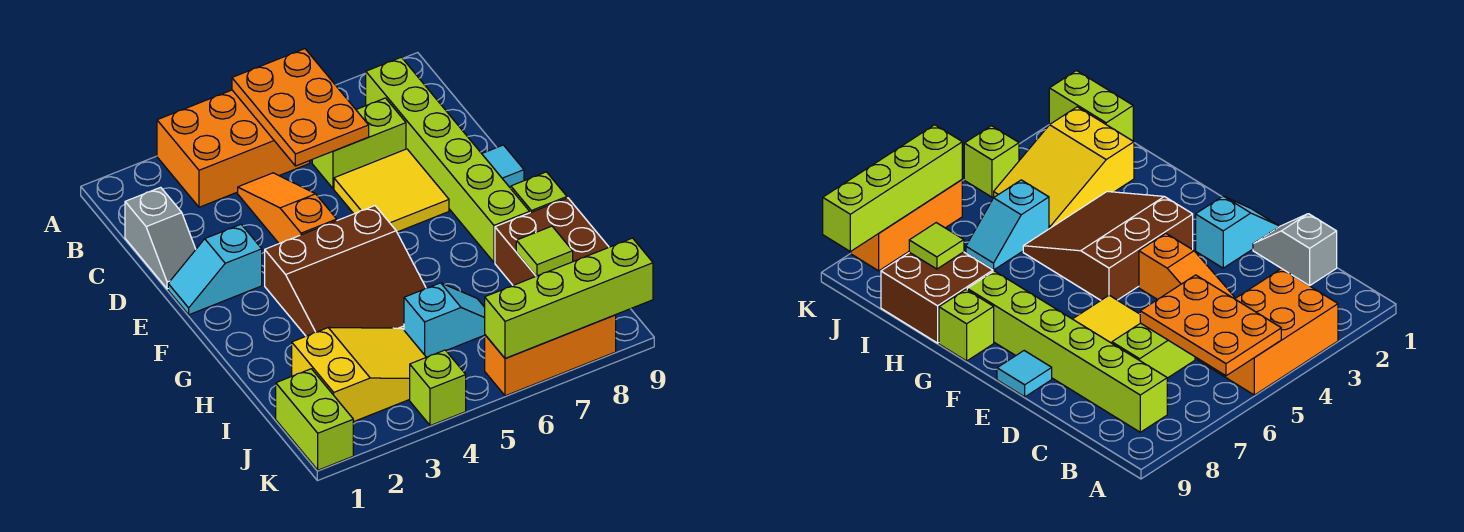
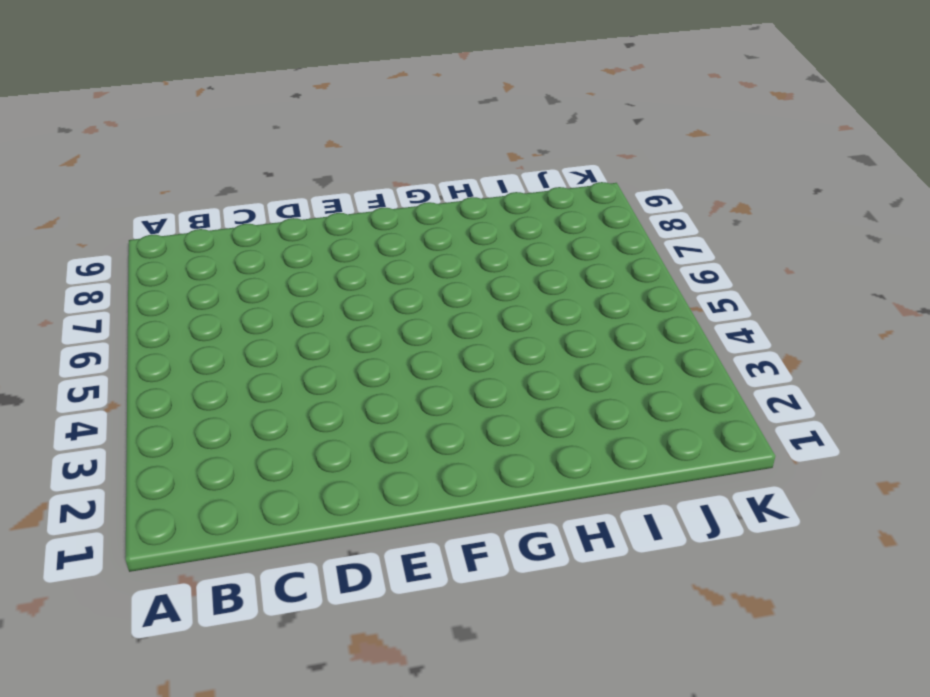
none -> orange brick A3:B5 level 1
none -> lime brick B8:G8 level 1
none -> grey slope C1:D1 level 1 top C

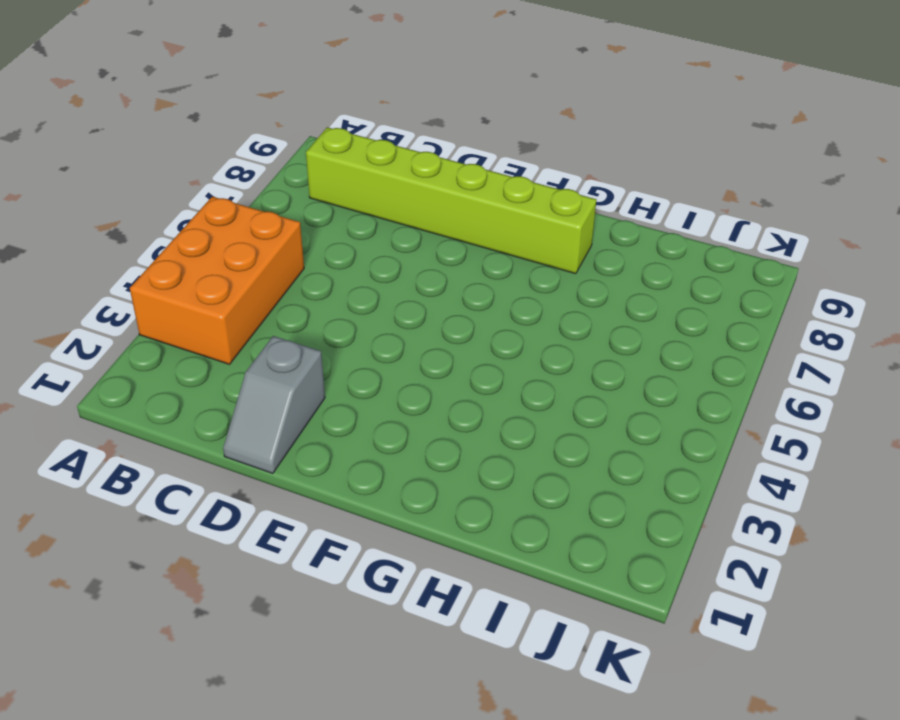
grey slope D1:D2 level 1 top 2 -> grey slope C1:D1 level 1 top C
none -> orange slope C4:E4 level 1 top E
none -> lime brick C6:C7 level 1
none -> yellow tile D6:E7 level 1

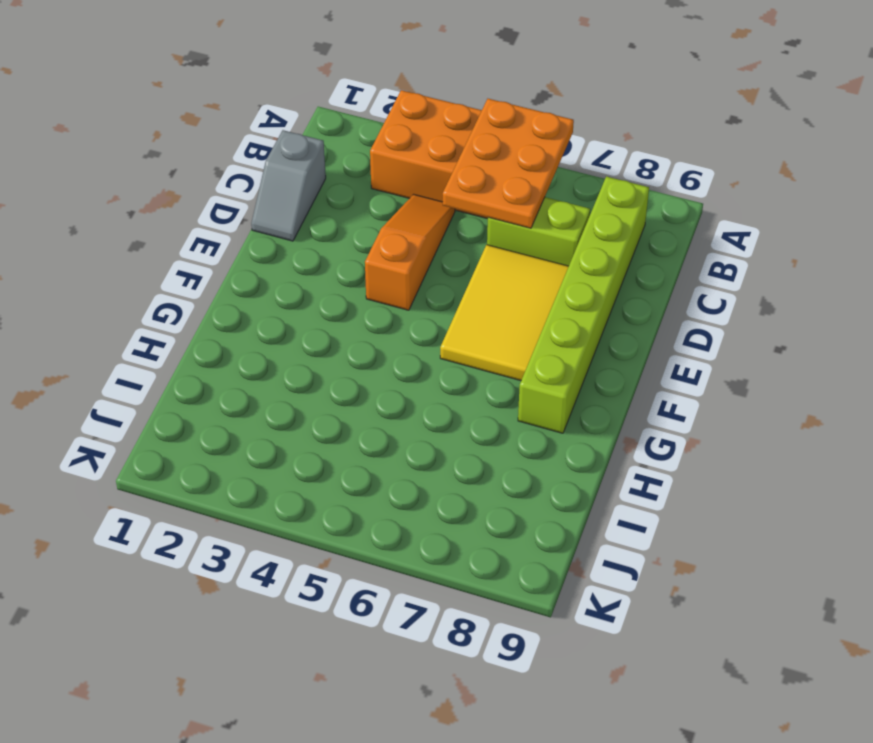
yellow tile D6:F7 level 1 -> yellow tile D6:E7 level 1
none -> cyan slope E1:E2 level 1 top 2
none -> cyan tile E9 level 1
none -> brown slope F3:H5 level 1 top F

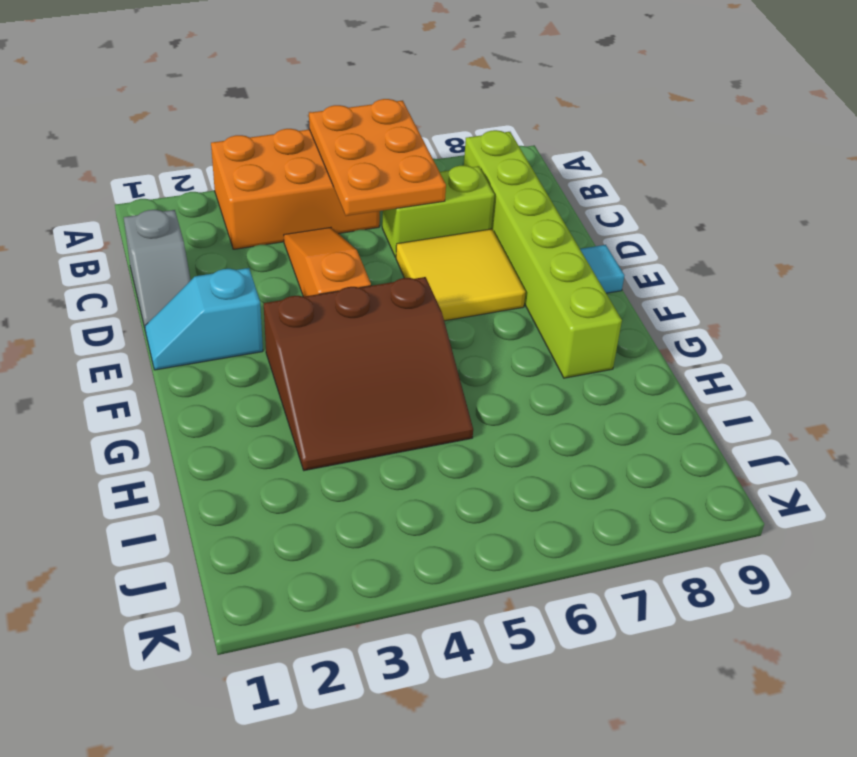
none -> lime brick G9 level 1
none -> brown brick H8:I9 level 1
none -> yellow slope I2:J4 level 1 top 2

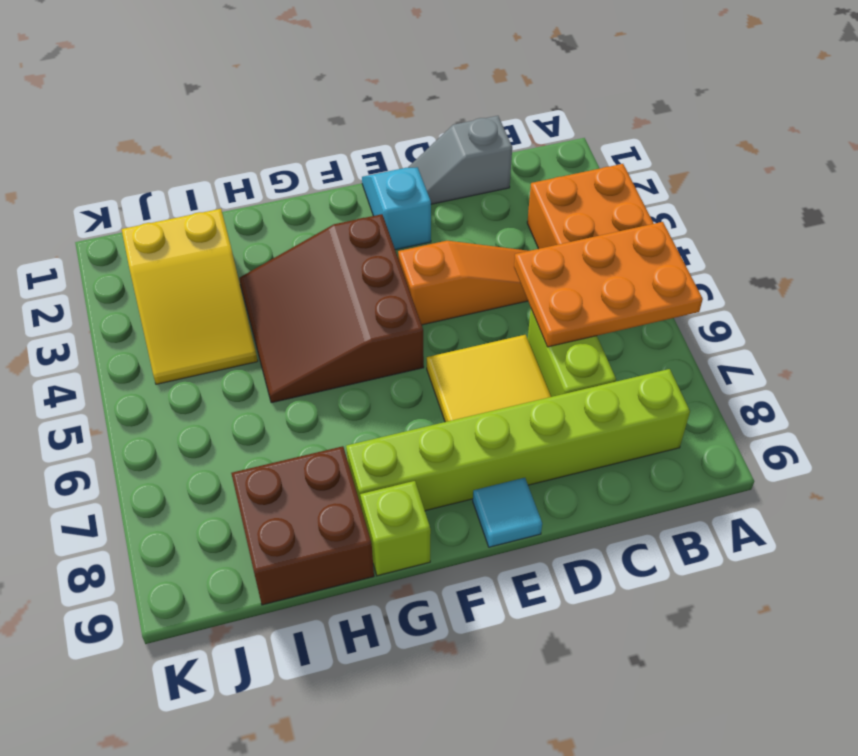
none -> cyan slope I5:I6 level 1 top 5
none -> lime brick J1:K1 level 1
none -> lime brick K4 level 1

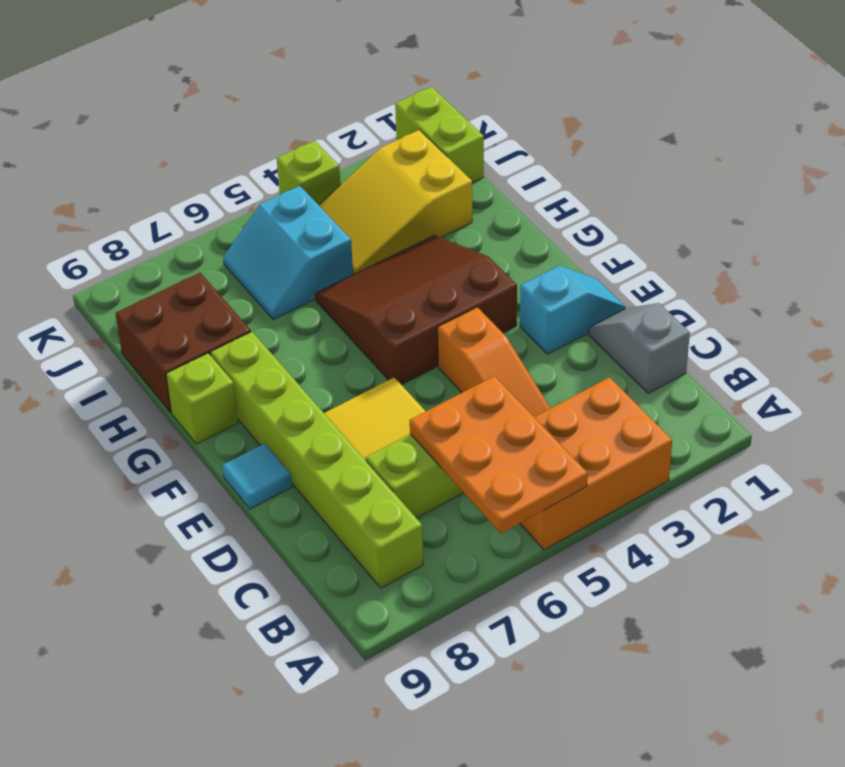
cyan slope I5:J6 level 1 top 5 -> cyan slope I5:I6 level 1 top 5
none -> orange brick K6:K8 level 1
none -> lime tile I8 level 2
none -> lime brick K6:K9 level 2

